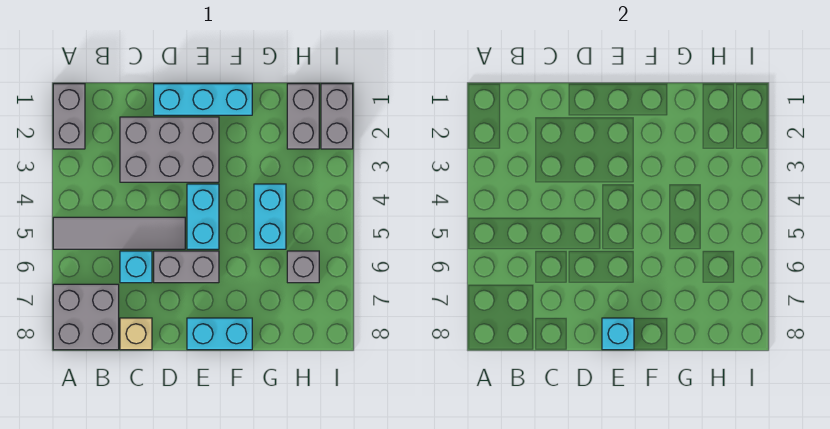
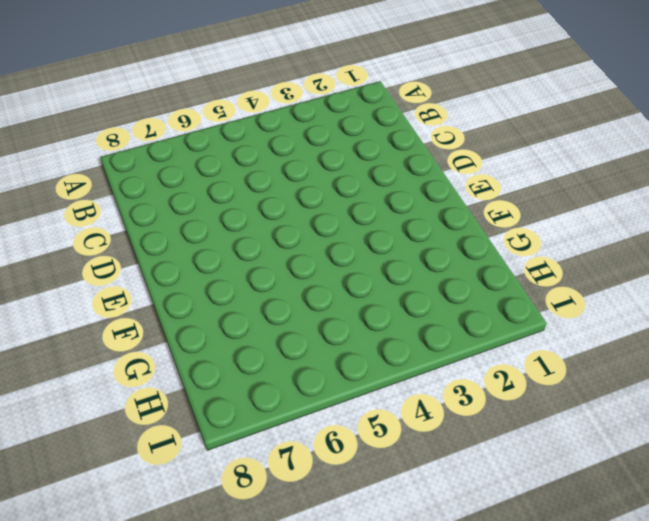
none -> grey brick A1:A2 level 1
none -> grey tile A5:D5 level 1
none -> grey brick A7:B8 level 1

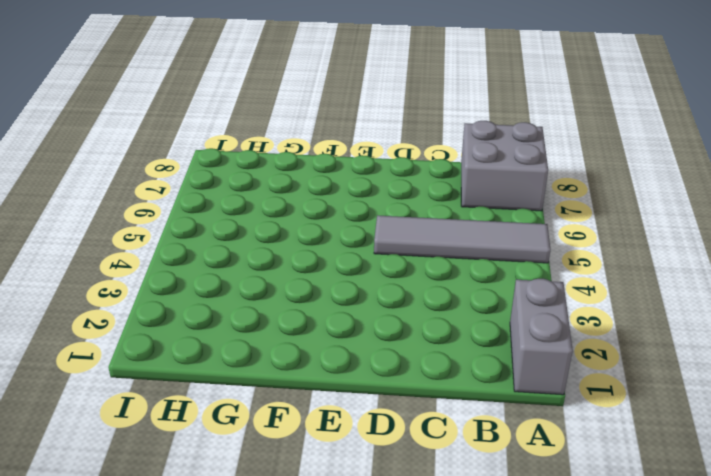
none -> grey brick C2:E3 level 1
none -> cyan brick C6 level 1
none -> tan brick C8 level 1

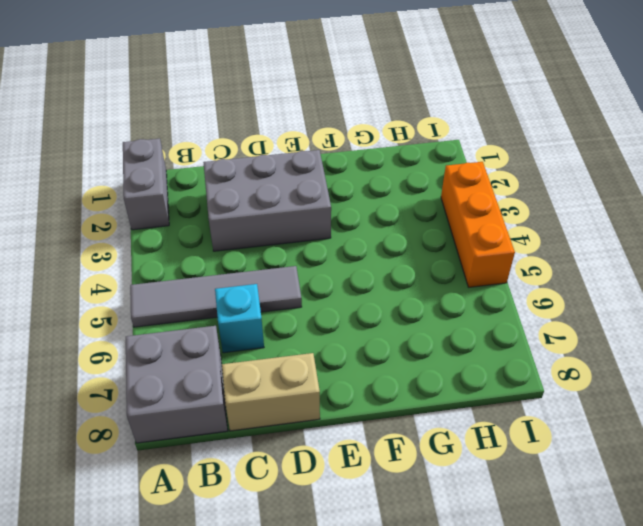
tan brick C8:D8 level 1 -> tan brick C8 level 1
orange brick I3:I5 level 1 -> none
none -> cyan brick D1:F1 level 1
none -> grey brick D6:E6 level 1
none -> cyan brick E4:E5 level 1

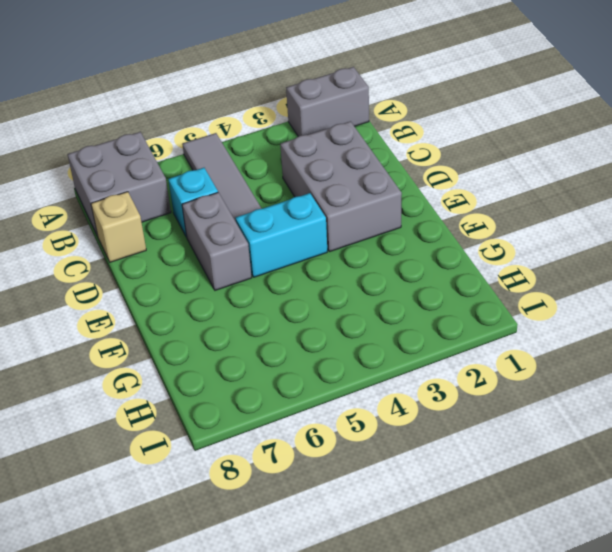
none -> cyan brick D1:F1 level 1
none -> cyan brick E8:F8 level 1
none -> cyan brick G4:G5 level 1

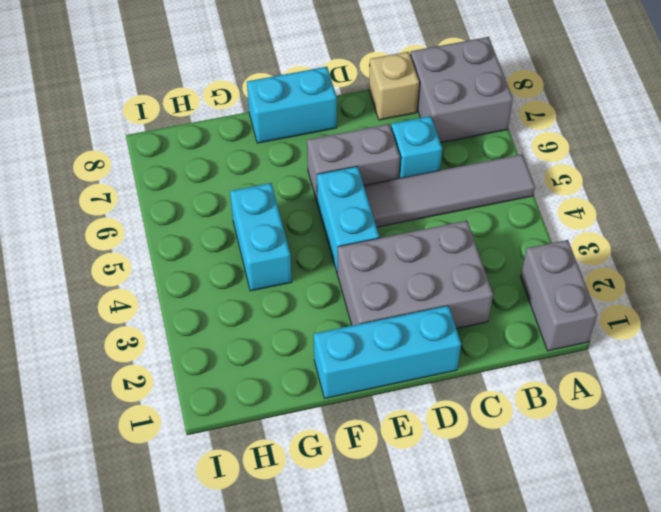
none -> grey brick H1:H2 level 1
none -> grey brick H6 level 1
none -> grey brick I1:I2 level 1

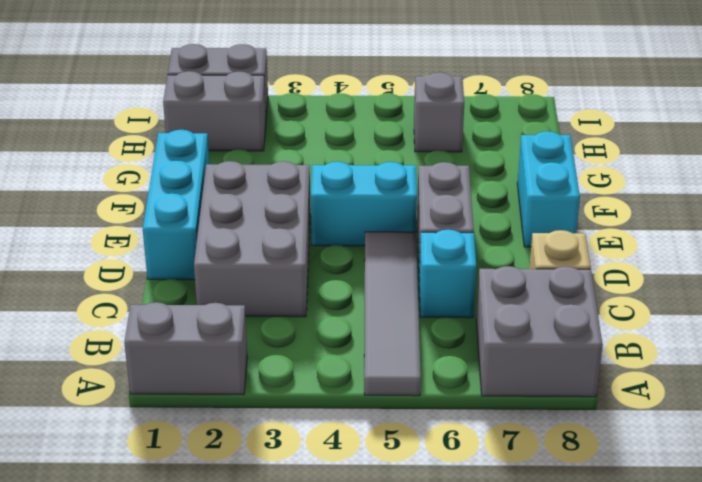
none -> cyan brick G4:G5 level 1
none -> cyan brick E8 level 2

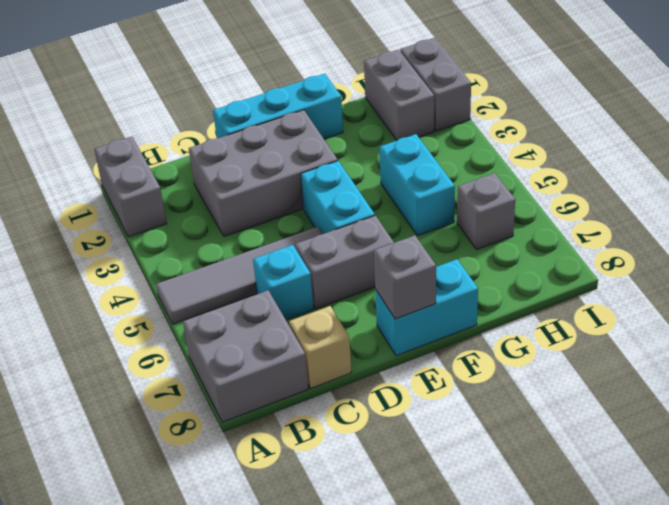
grey brick E8 level 2 -> cyan brick E8 level 2

